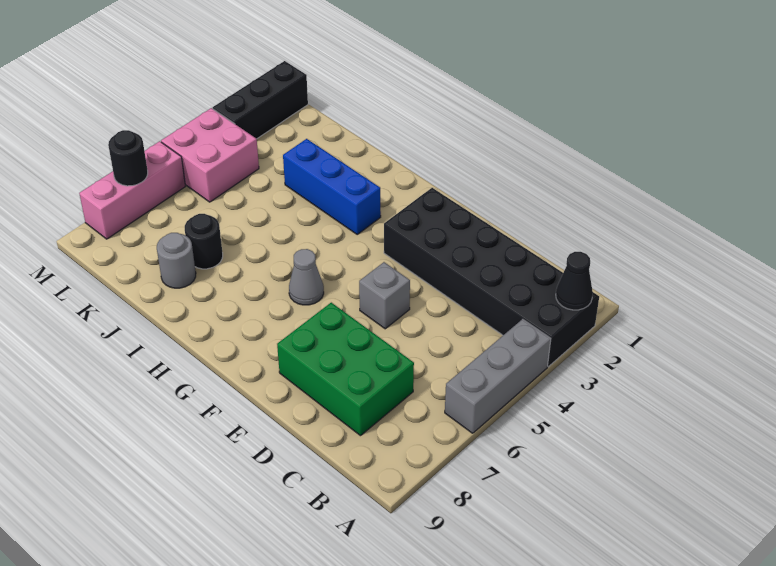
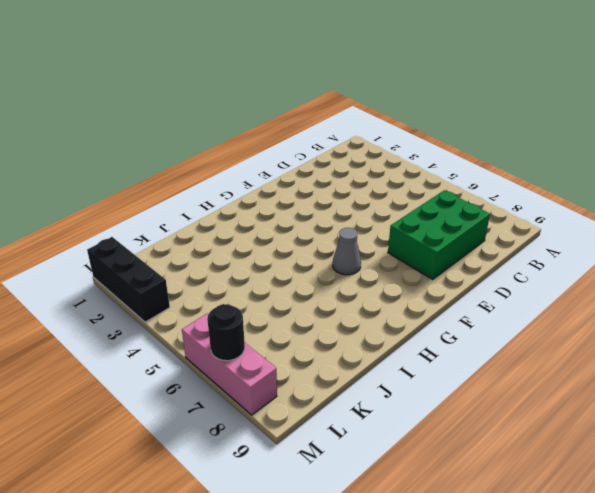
none -> black brick A2:F3 level 1
none -> grey brick A4:A6 level 1
none -> grey brick E5 level 1

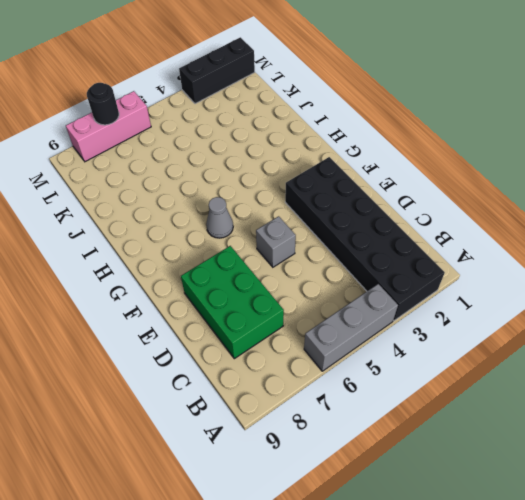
none -> blue brick H3:J3 level 1
none -> black round brick J7 level 1
none -> grey round brick J8 level 1

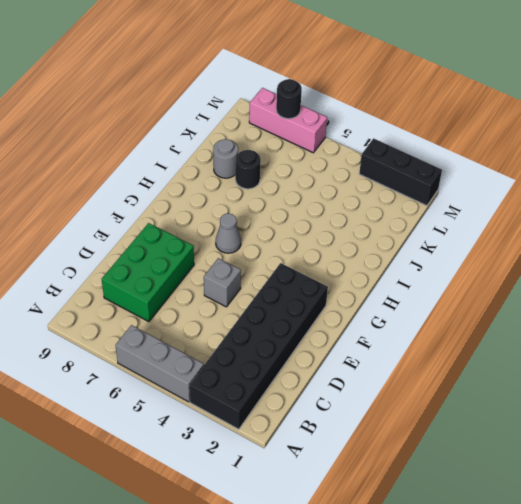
none -> blue brick H3:J3 level 1
none -> pink brick L4:M5 level 1
none -> black cone A2 level 2

